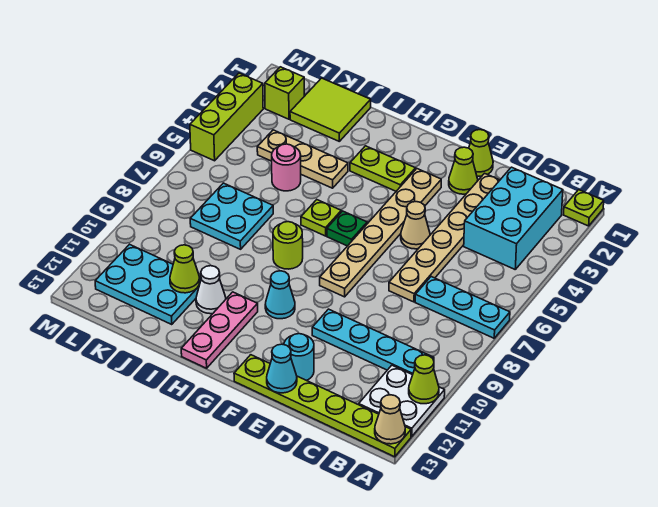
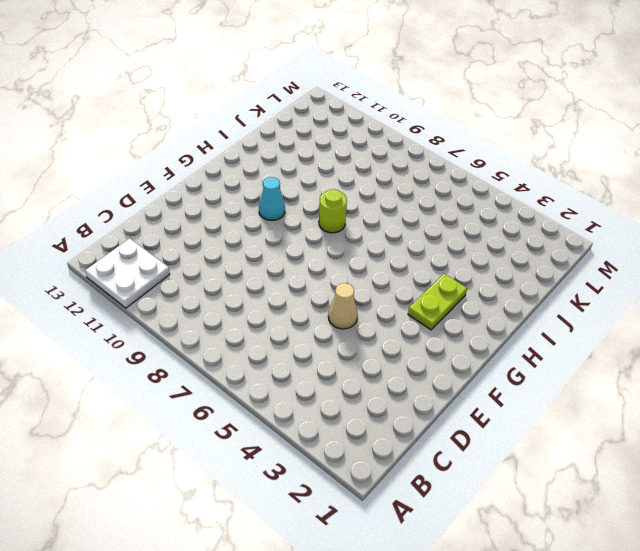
none -> lime plate A1 level 1
none -> cyan plate A7:C7 level 1
none -> lime plate A13:F13 level 1
none -> cyan brick B2:C4 level 1

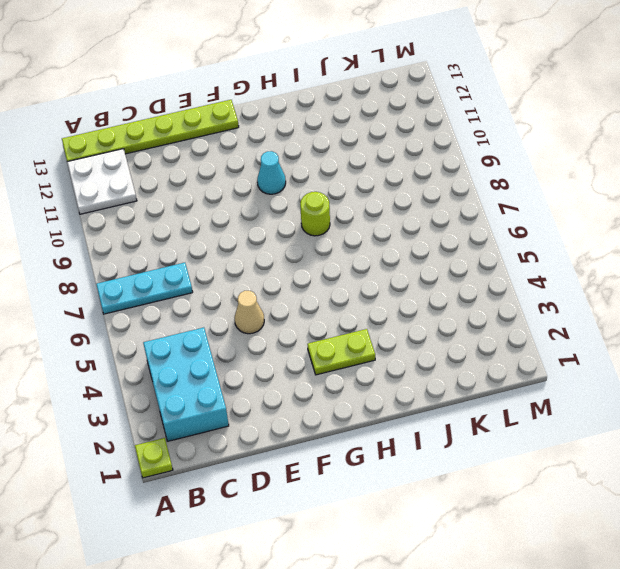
none -> cyan plate B10:E10 level 1
none -> tan plate D2:D7 level 1
none -> lime cone E1 level 1
none -> lime cone E2 level 1

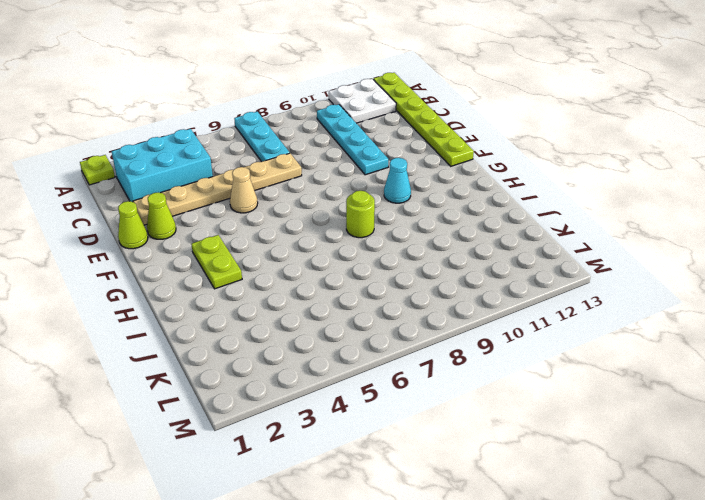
none -> cyan round brick E12 level 1
none -> tan plate F3:F8 level 1
none -> green plate G6 level 1
none -> lime plate H6 level 1

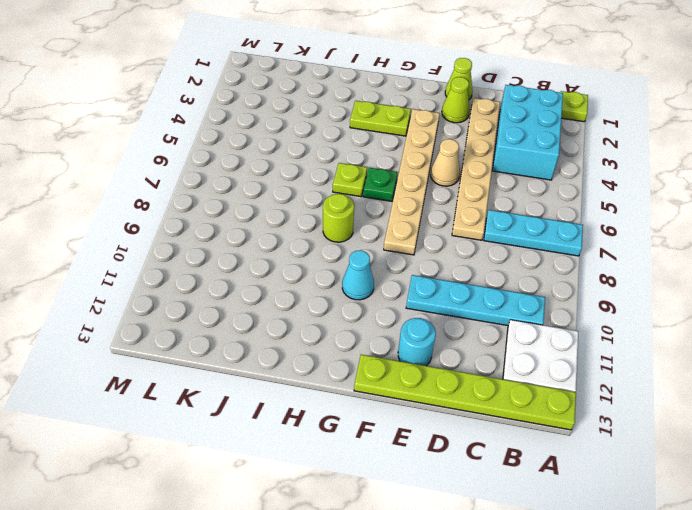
none -> pink plate H11:H13 level 1
none -> tan plate I4:K4 level 1
none -> white cone I11 level 1
none -> lime tile J1:K2 level 1

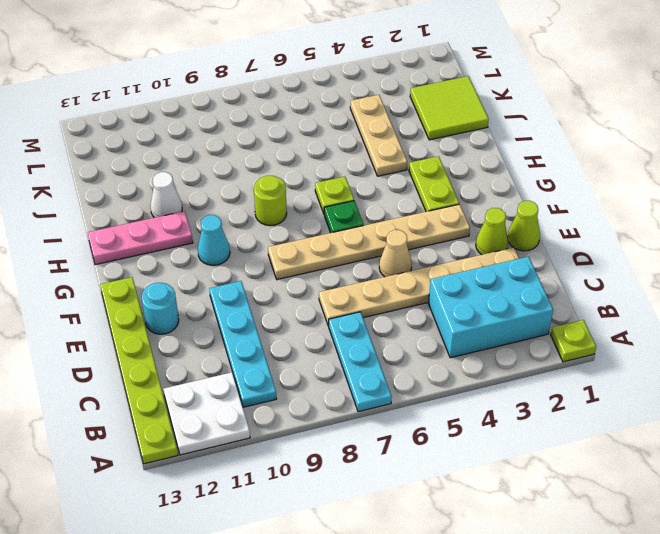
none -> pink round brick J5 level 1
none -> cyan plate J7:K8 level 1
none -> cyan plate J11:L12 level 1
none -> lime brick L2 level 1

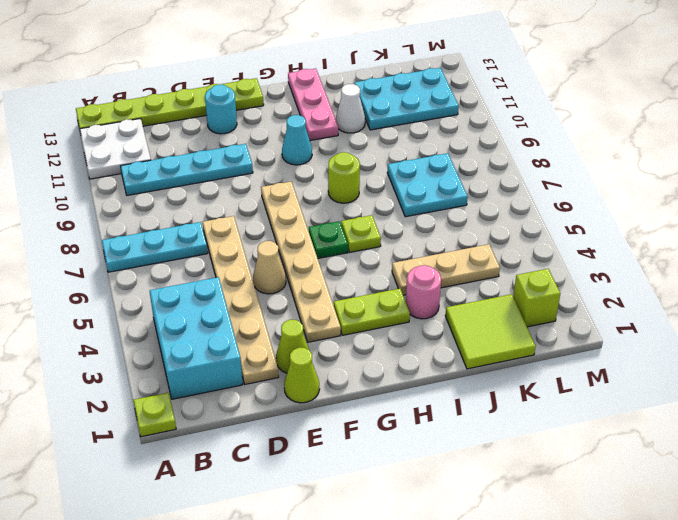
pink round brick I3 level 1 -> pink round brick J5 level 1
none -> lime brick M3:M5 level 1
none -> lime cone A11 level 2
none -> tan cone A13 level 2
none -> cyan cone E13 level 2

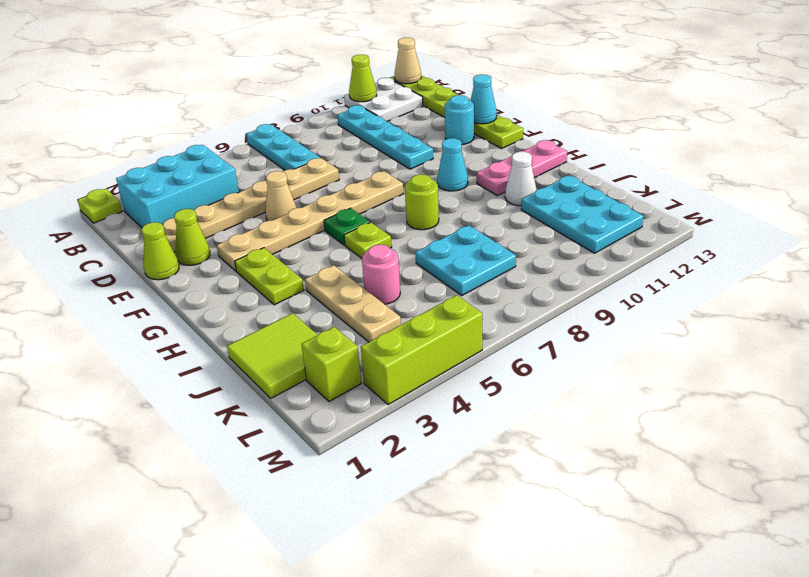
none -> lime cone J11 level 2

